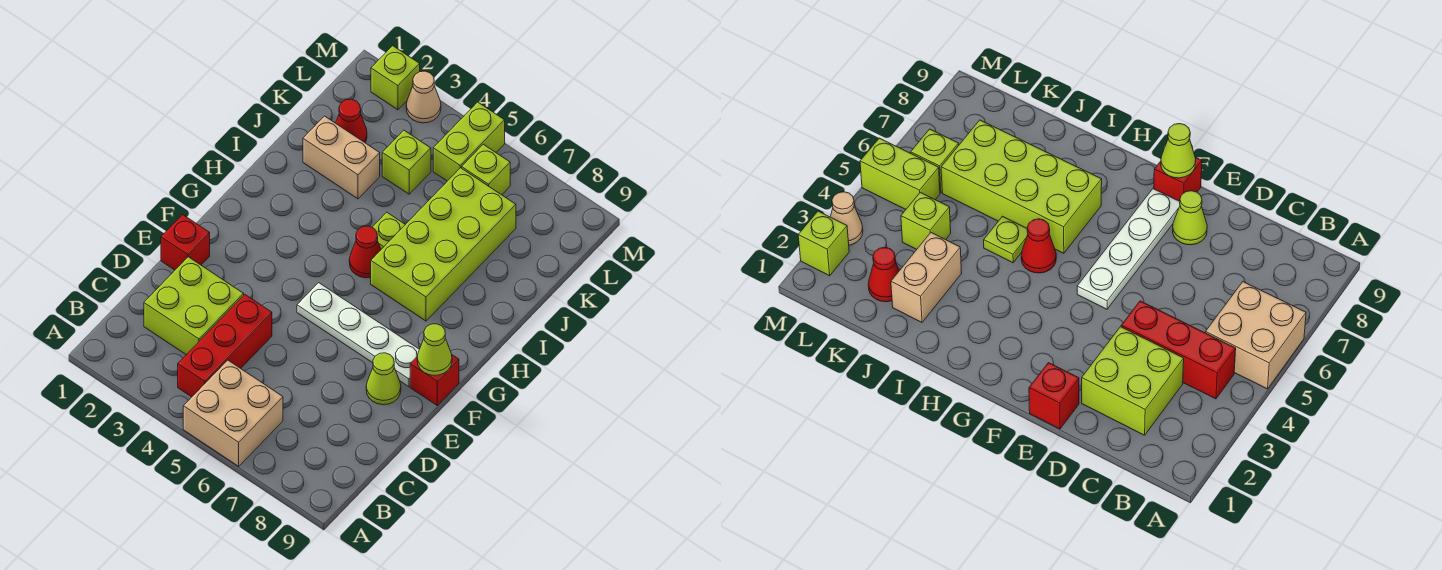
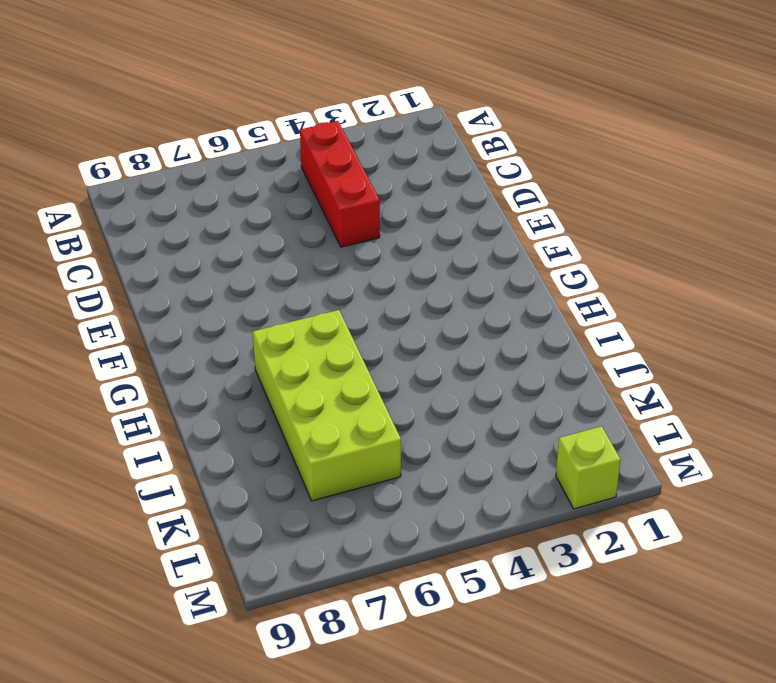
none -> tan brick A5:B6 level 1
none -> lime brick C2:D3 level 1
none -> red brick E1 level 1

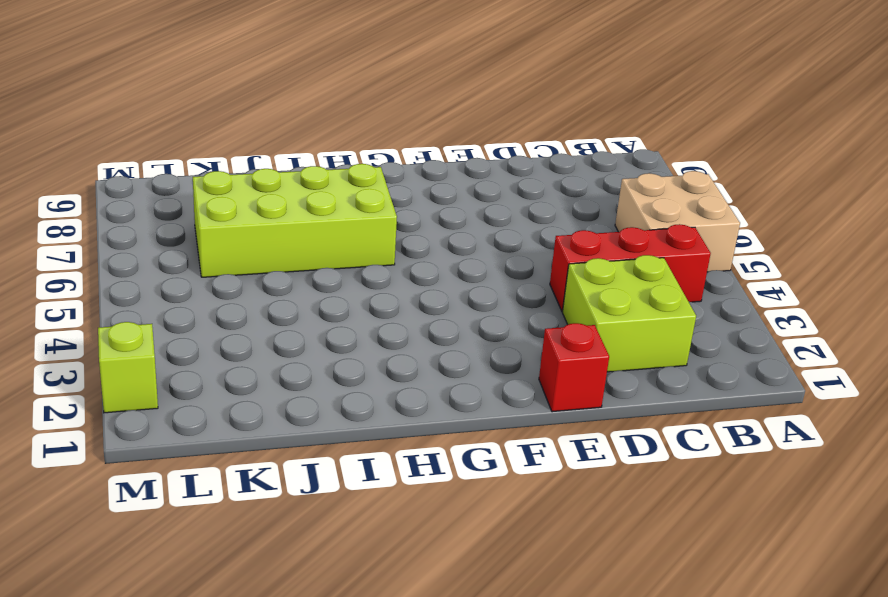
none -> lime cone E8 level 1
none -> white plate F5:F8 level 1
none -> red brick F9 level 1

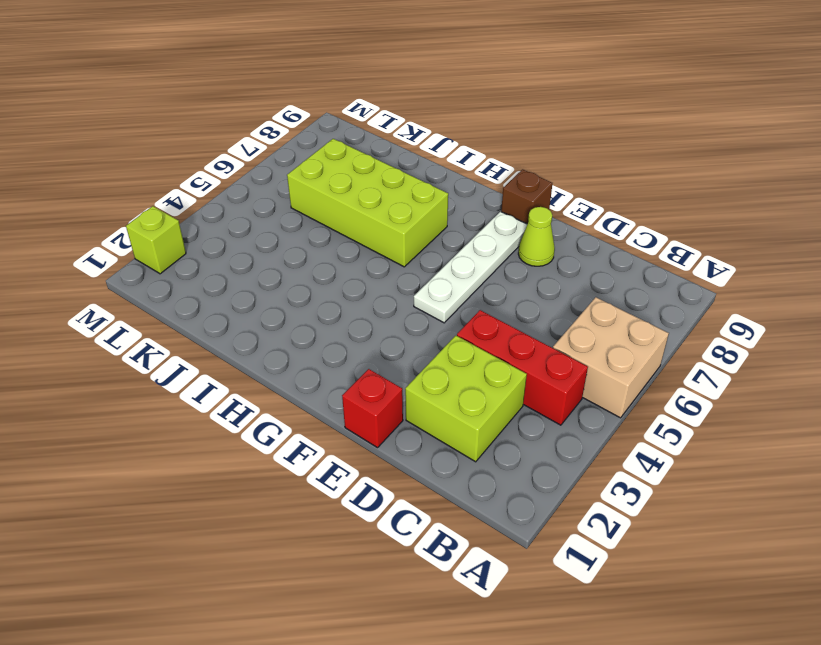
brown brick F9 level 1 -> red brick F9 level 1
none -> red cone H5 level 1
none -> lime plate I5 level 1
none -> tan brick J2:J3 level 1

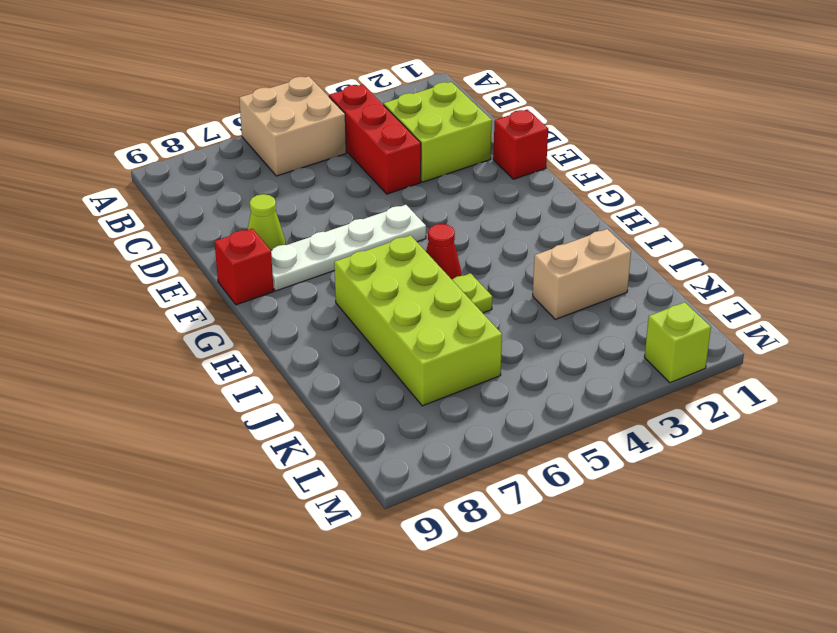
none -> red cone K2 level 1
none -> lime brick K4 level 1
none -> lime brick L5:M5 level 1

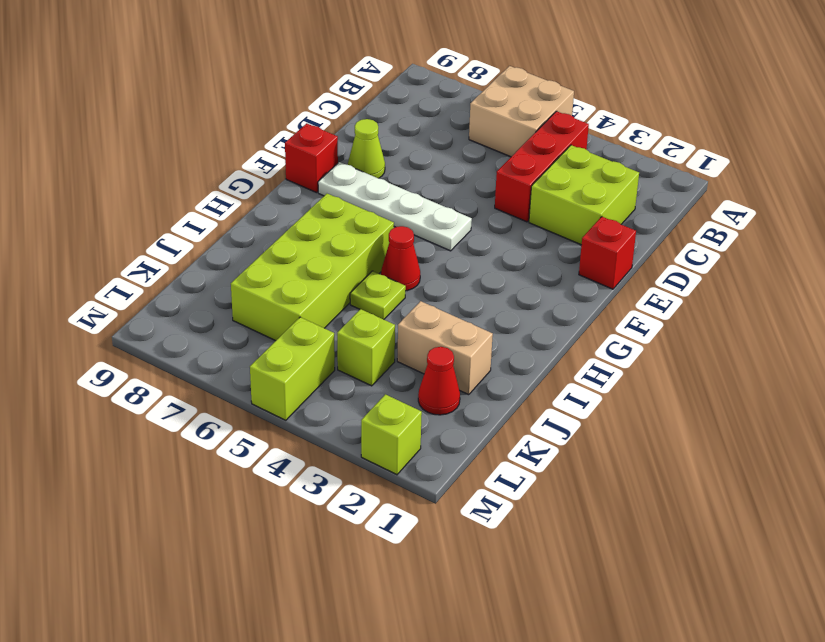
none -> lime brick L6 level 1
none -> tan cone M3 level 1
none -> lime cone F9 level 2

